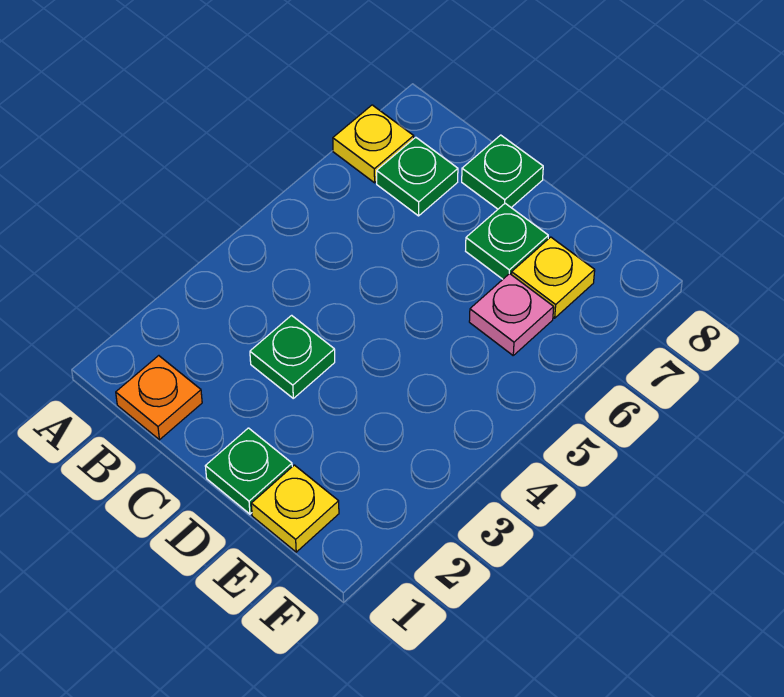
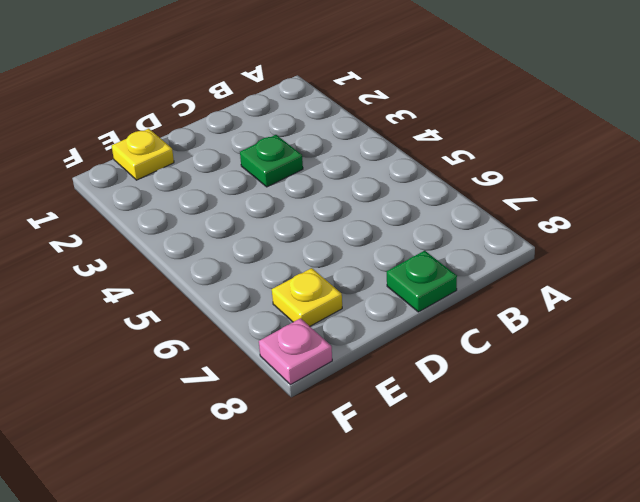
pink plate F8 level 1 -> pink plate E6 level 1
none -> yellow plate A7 level 1
none -> orange plate B1 level 1

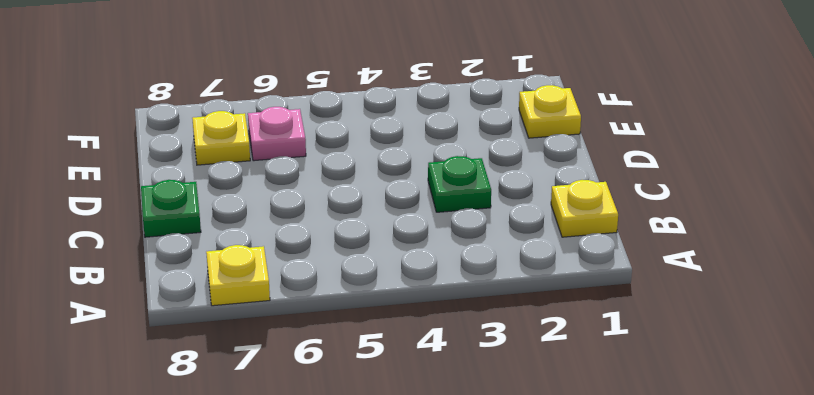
yellow plate B1 level 1 -> orange plate B1 level 1
none -> green plate B7 level 1
none -> green plate D1 level 1

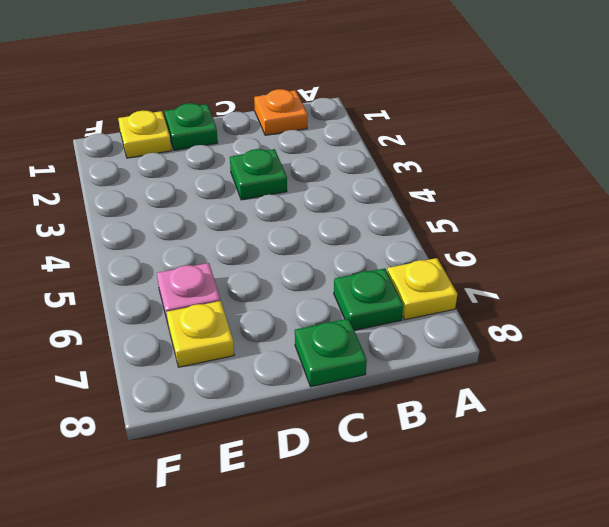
none -> green plate D7 level 1

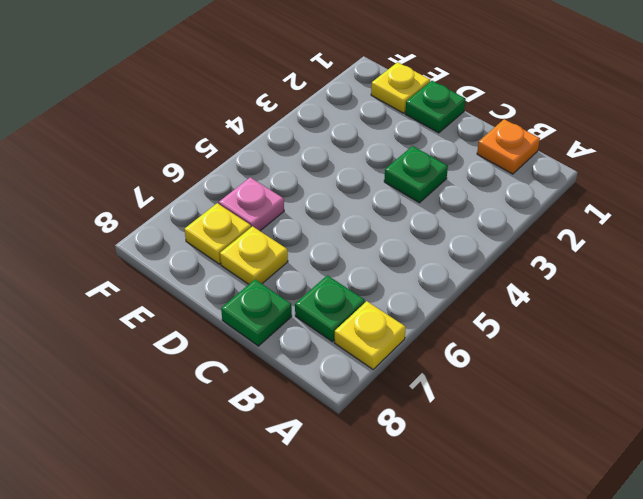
yellow plate D7 level 1 -> green plate D7 level 1

